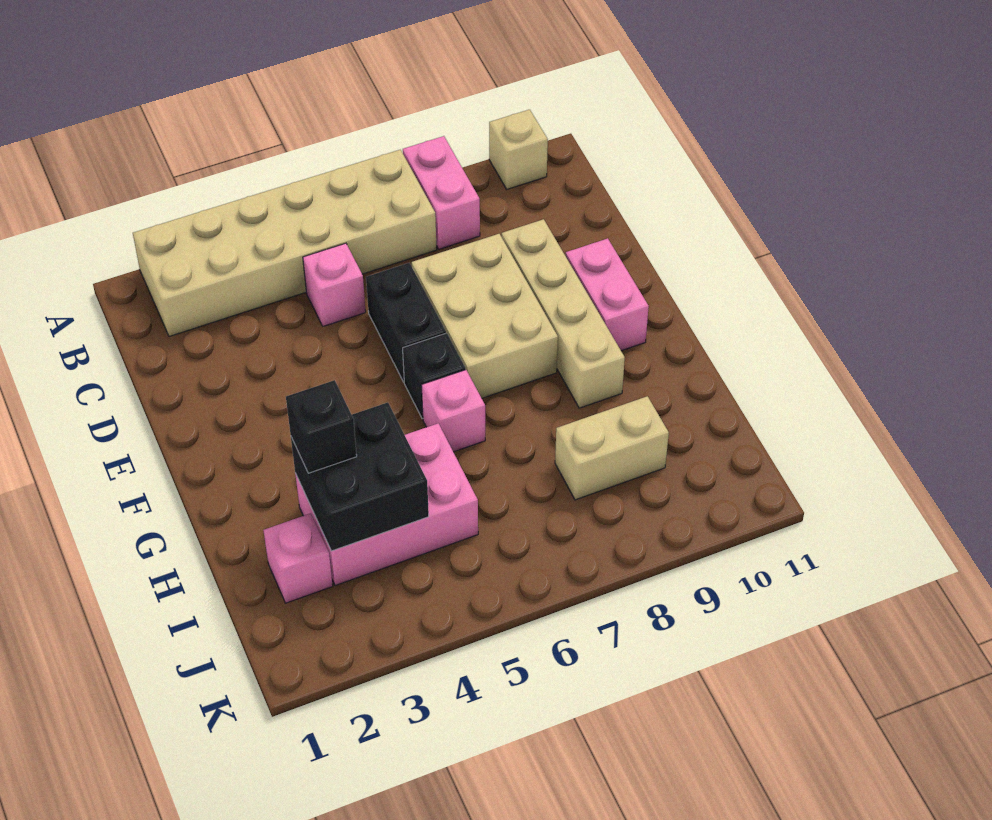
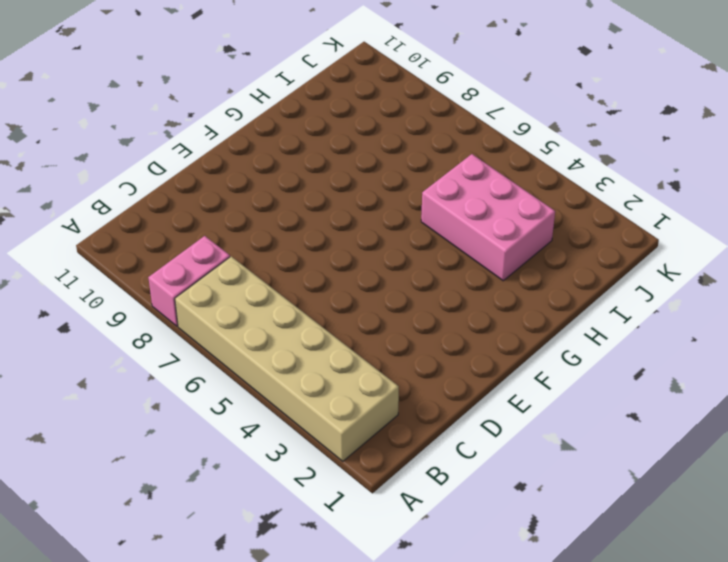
none -> tan brick A10 level 1
none -> pink brick C5 level 1
none -> black brick D6:E6 level 1

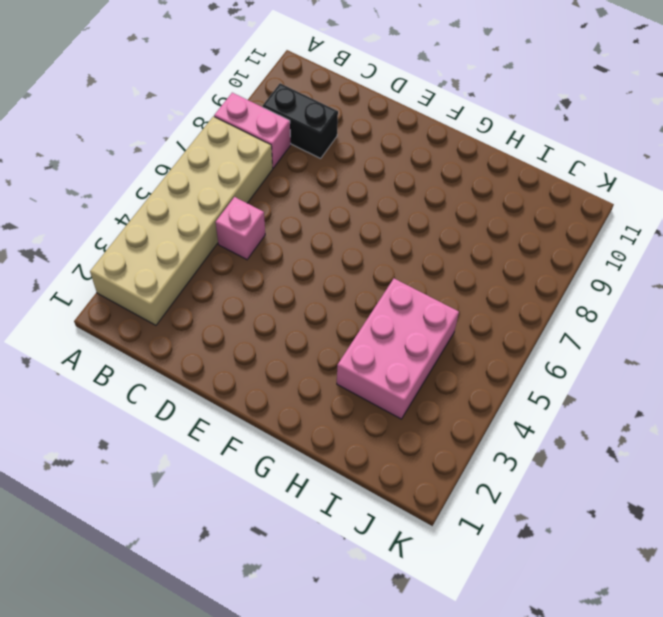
black brick B9:C9 level 1 -> black brick D6:E6 level 1
none -> tan brick A10 level 1
none -> tan brick D7:F8 level 1
none -> tan brick D9:G9 level 1

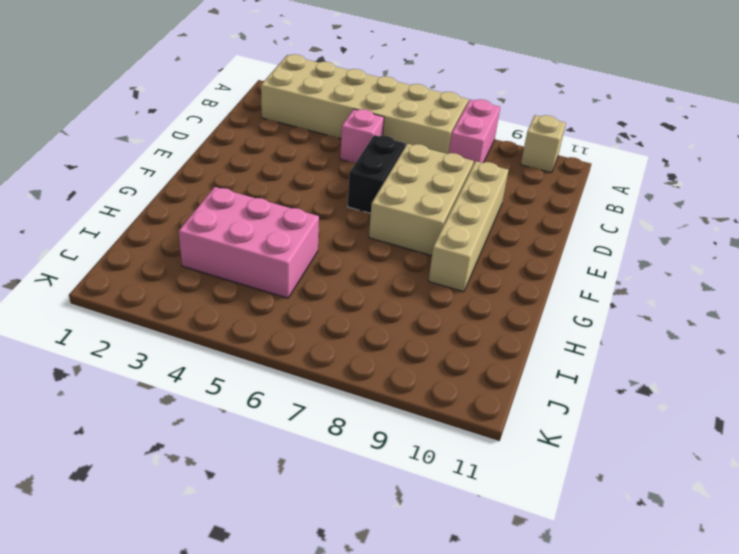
none -> pink brick E10:F10 level 1
none -> black brick F6 level 1
none -> pink brick G6 level 1

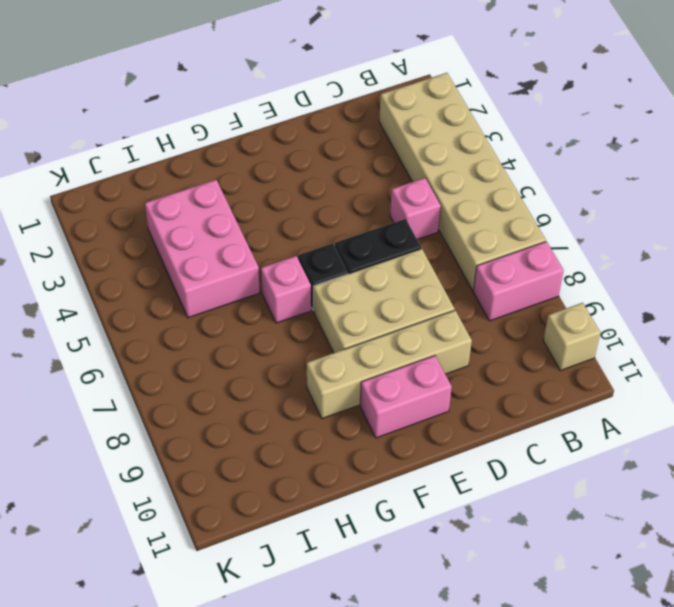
none -> pink brick I2 level 1
none -> tan brick I8:I9 level 1
none -> black brick H3:I4 level 2

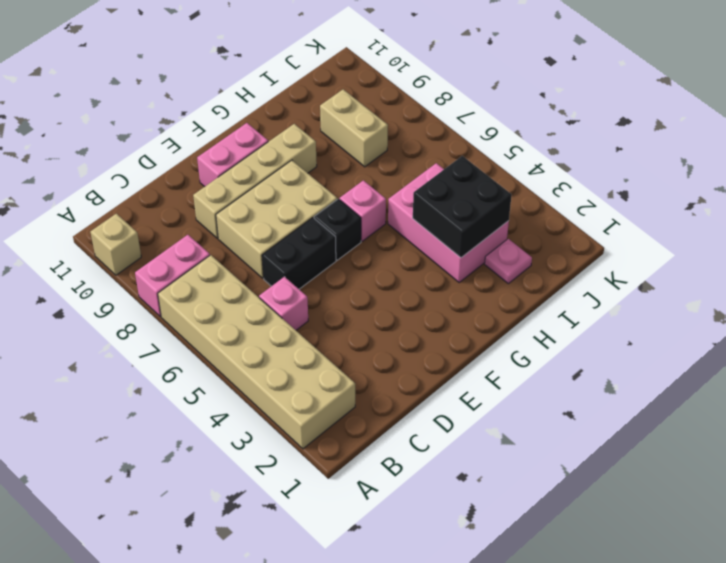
pink plate I2 level 1 -> pink brick I2 level 1
none -> black brick H3 level 3

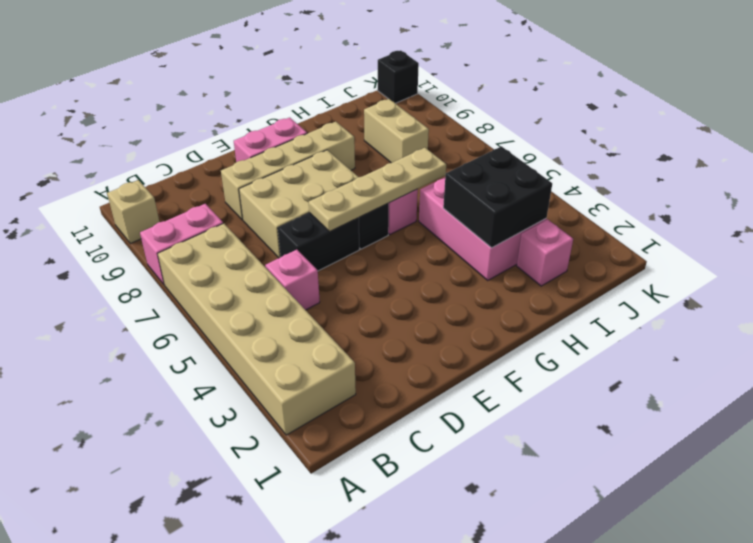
tan plate E6:H6 level 2 -> none
black brick K11 level 1 -> black brick H3 level 3

